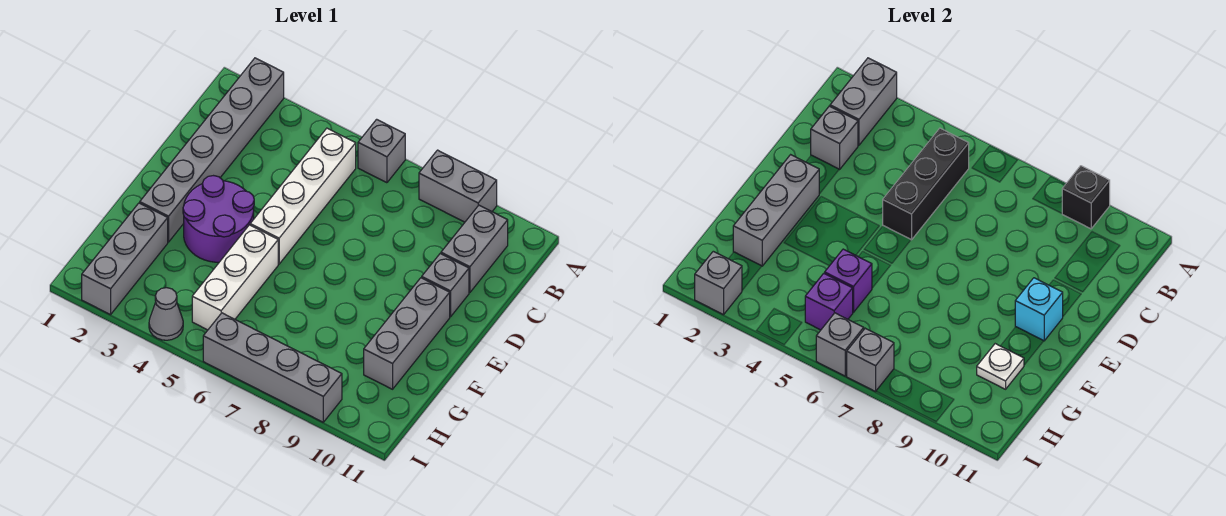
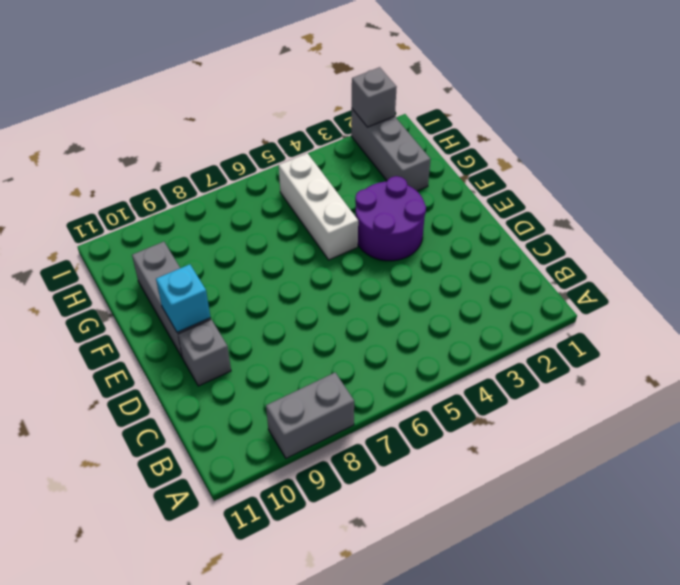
none -> grey brick A2:F2 level 1
none -> grey brick A6 level 1
none -> white brick B5:E5 level 1

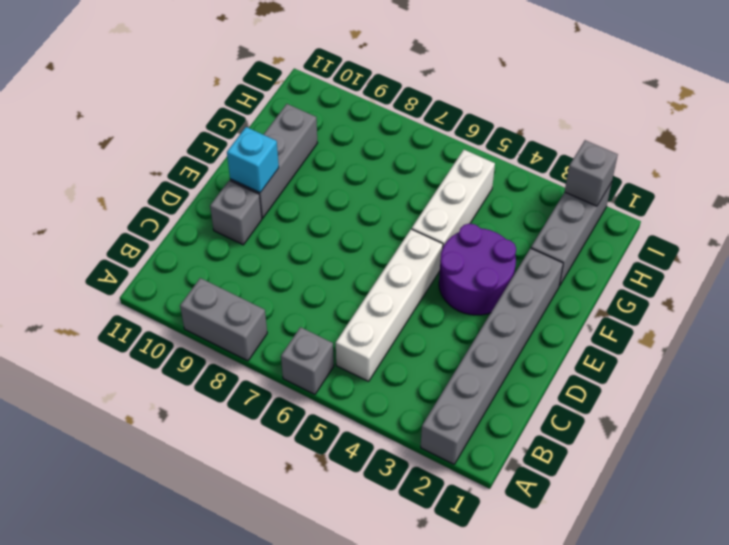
none -> grey brick B10:C10 level 1
none -> grey cone I4 level 1
none -> grey brick I6:I9 level 1

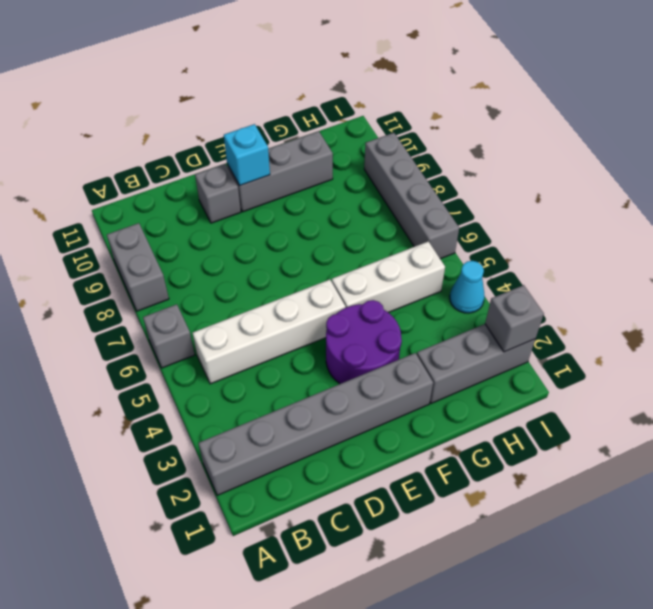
cyan cone I4 level 1 -> grey cone I4 level 1
none -> grey brick B10:C10 level 1
none -> grey brick A2:B2 level 2
none -> black brick A9 level 2

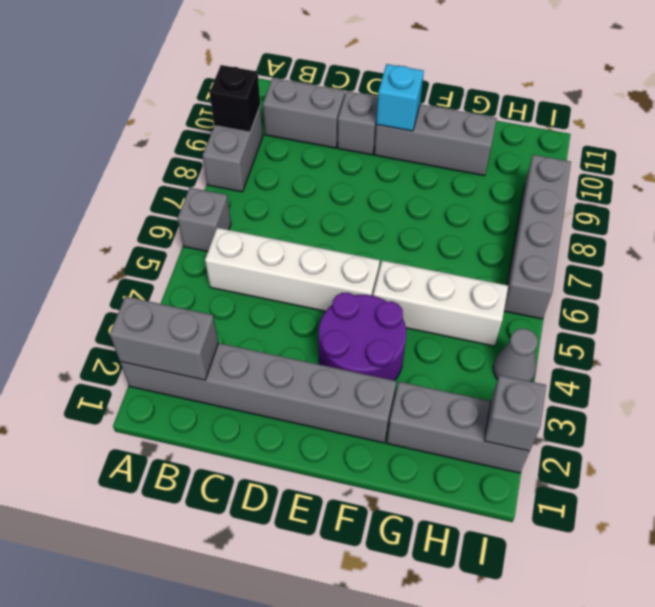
none -> black brick B5:D5 level 2
none -> grey brick C2 level 2
none -> grey brick E2:G2 level 2

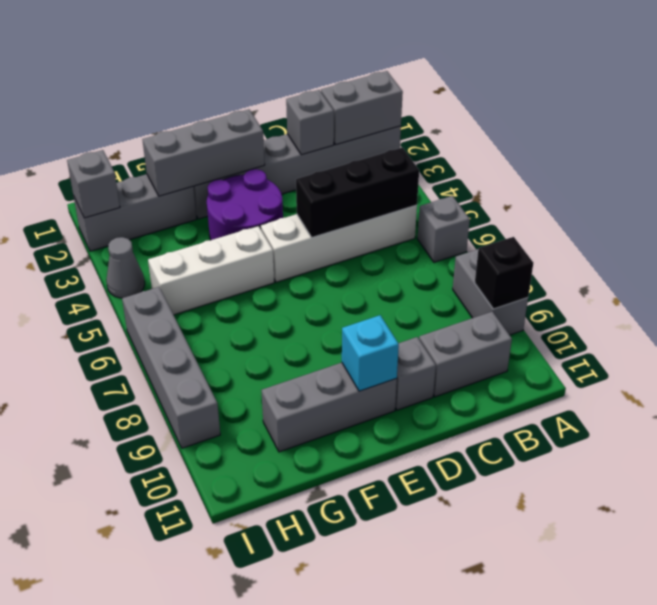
none -> purple brick G5 level 2
none -> white plate G10 level 2
none -> purple brick H5 level 2

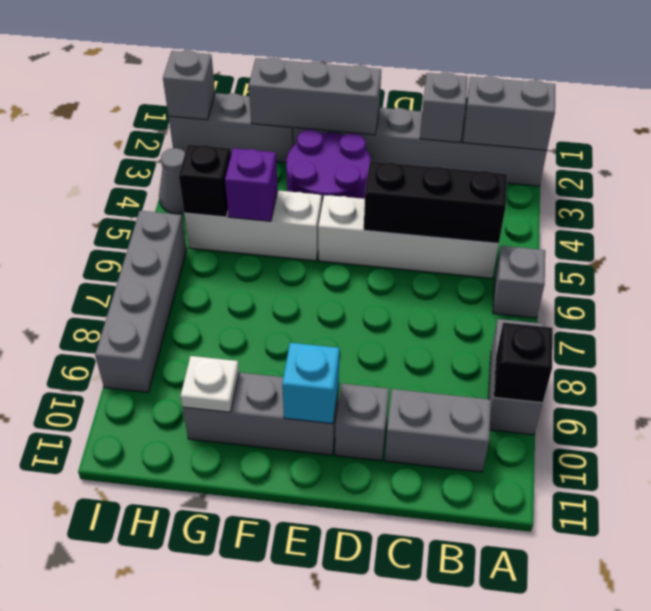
black brick H5 level 2 -> purple brick H5 level 2
none -> grey brick I6 level 2
none -> grey brick I7 level 2

